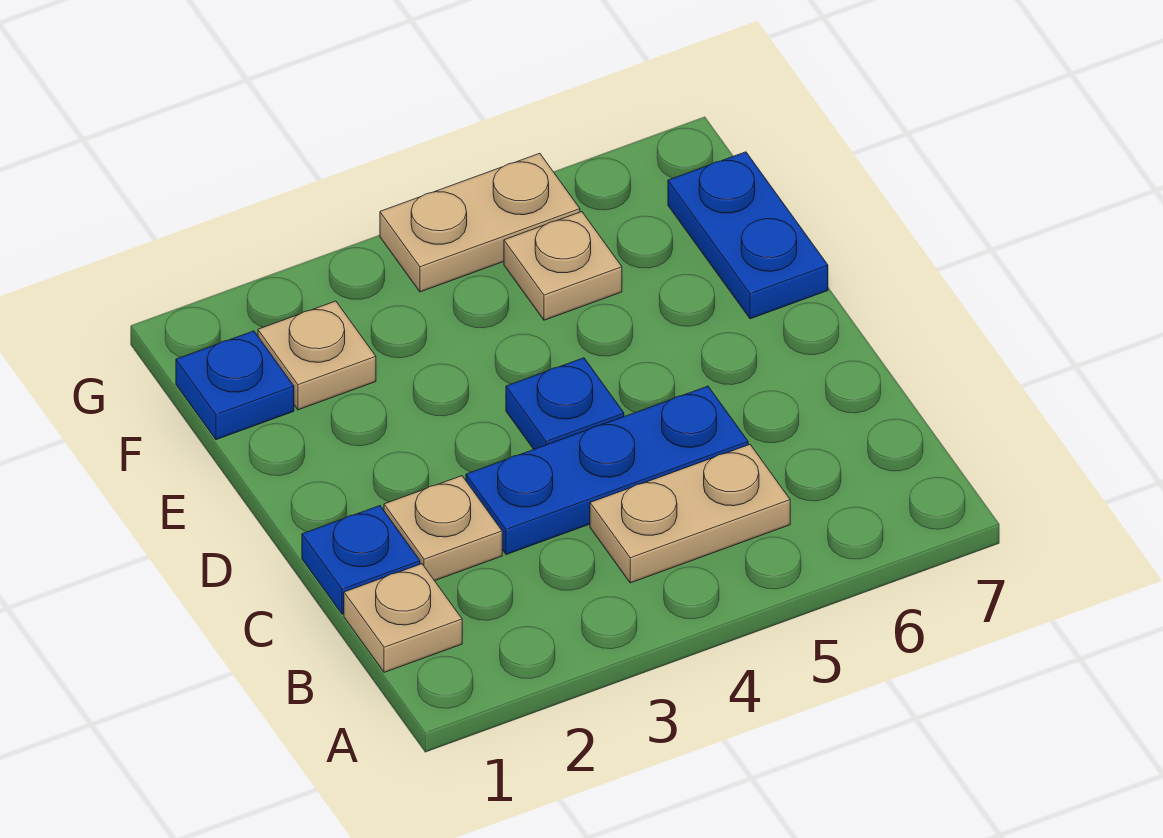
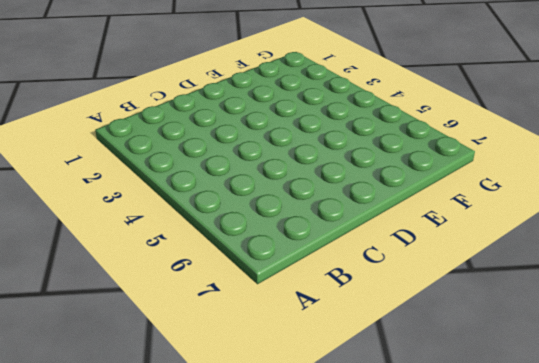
none -> tan plate B1 level 1
none -> tan plate B4:B5 level 1

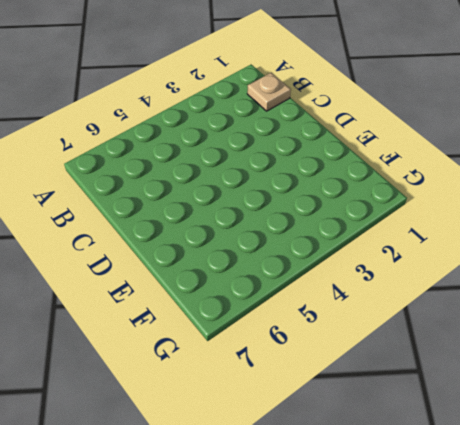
none -> tan plate B4:B5 level 1
none -> blue plate C1 level 1

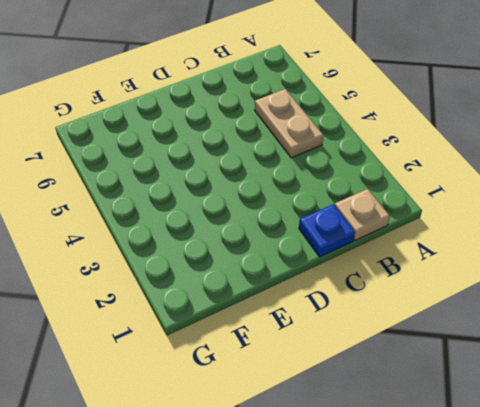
none -> tan plate C2 level 1
none -> blue plate C3:C5 level 1

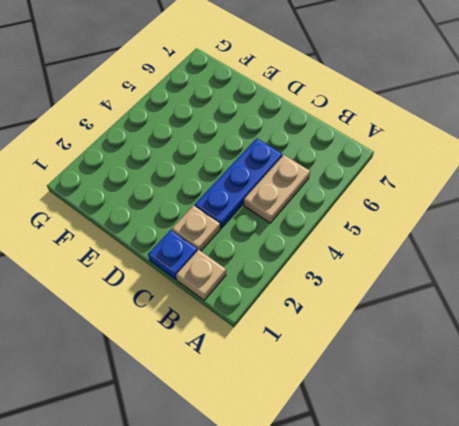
none -> blue plate D4 level 1
none -> blue plate E7:F7 level 1

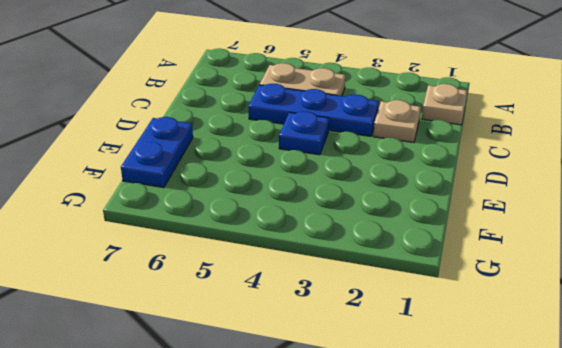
none -> blue plate C1 level 1
none -> blue plate F1 level 1

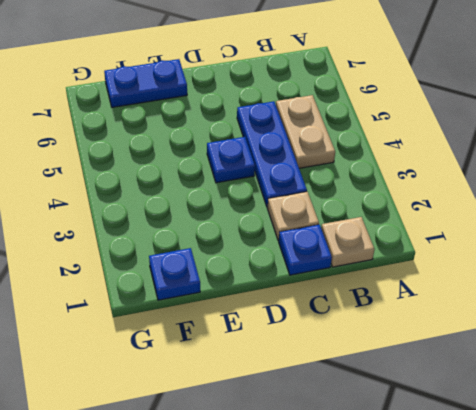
none -> tan plate F2 level 1
none -> tan plate F5 level 1

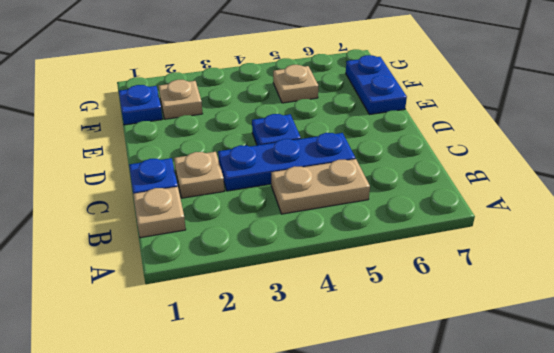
none -> tan plate G4:G5 level 1

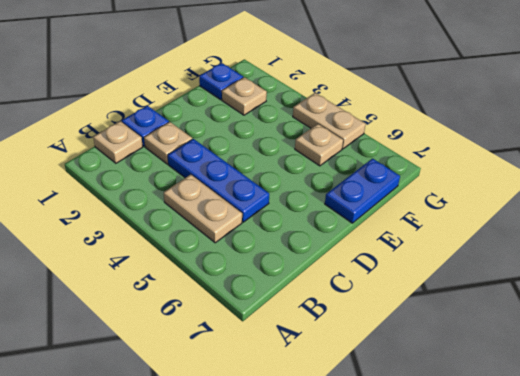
none -> blue plate D4 level 1

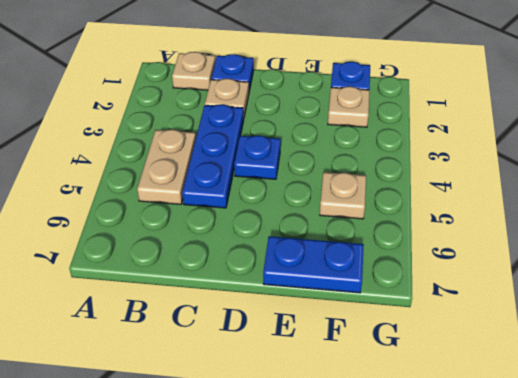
none -> tan plate G4:G5 level 1

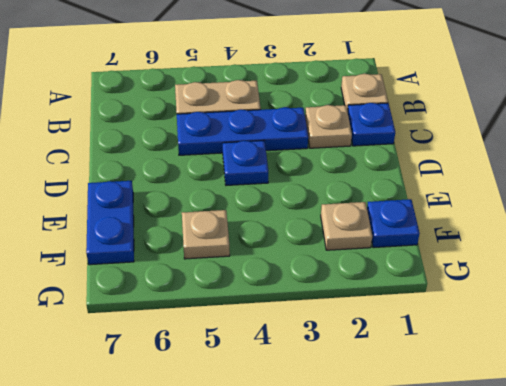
none -> tan plate G4:G5 level 1

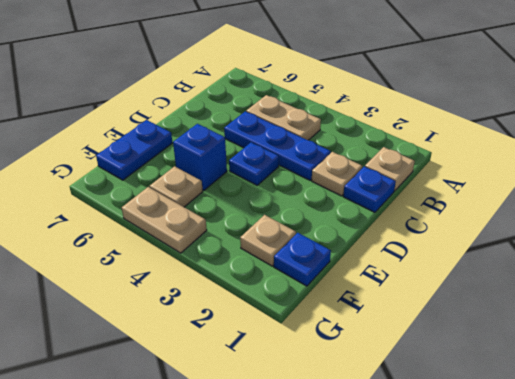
blue brick E5 level 1 -> none

